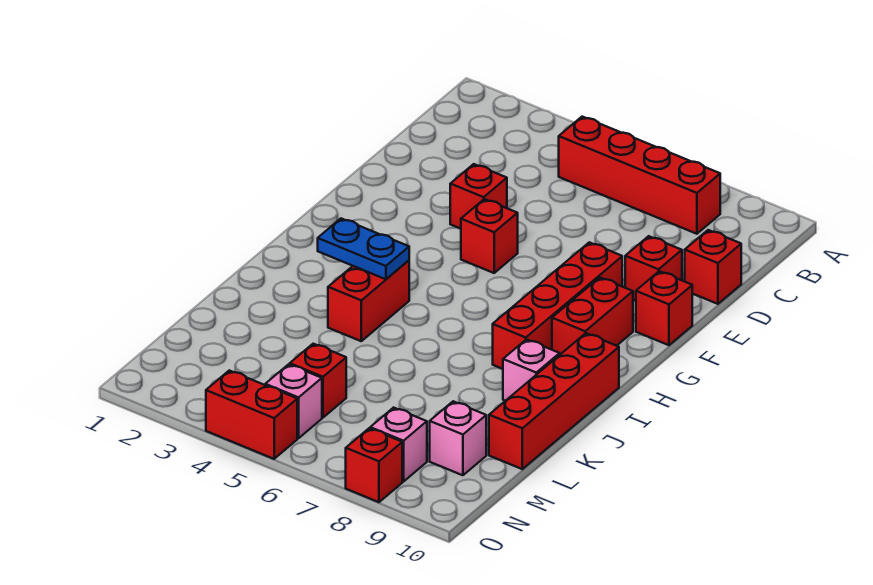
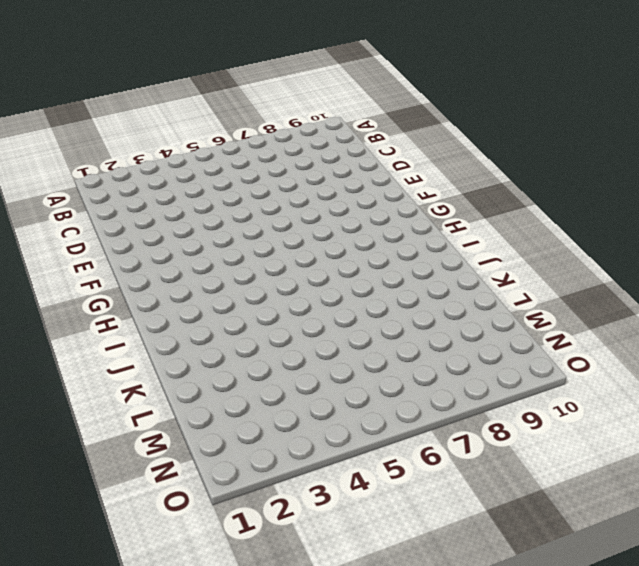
none -> red brick B5:B8 level 1
none -> red brick D10 level 1
none -> red brick E4 level 1

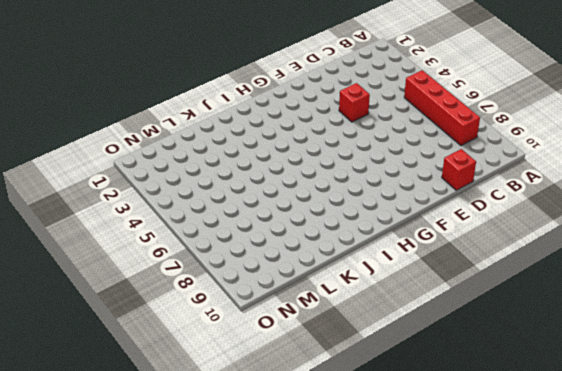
none -> red brick E9 level 1
none -> red brick F5 level 1
none -> red brick F8:I8 level 1

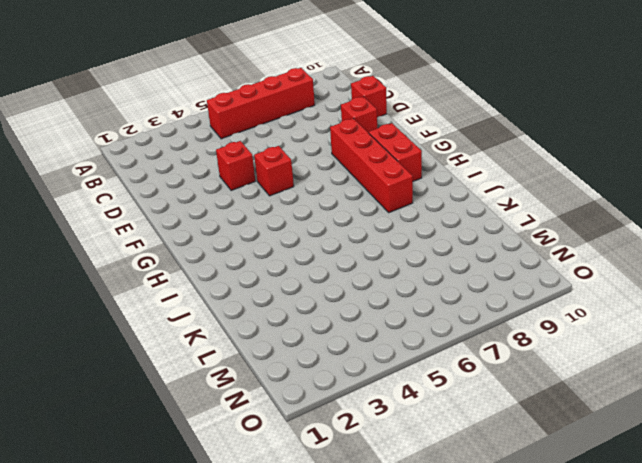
none -> red brick F10 level 1
none -> red brick I4:J4 level 1
none -> red brick I10:L10 level 1

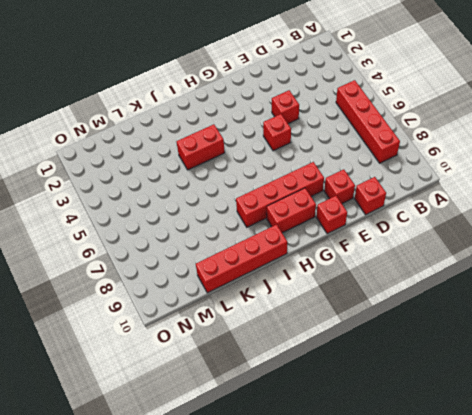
none -> pink brick J9 level 1
none -> red brick M5 level 1
none -> pink brick M9 level 1

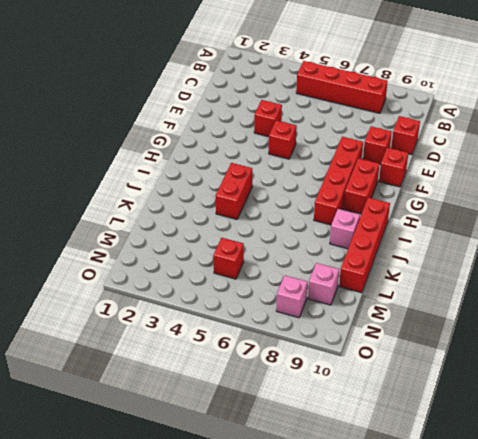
none -> pink brick N5 level 1
none -> red brick O4:O5 level 1
none -> red brick O8 level 1

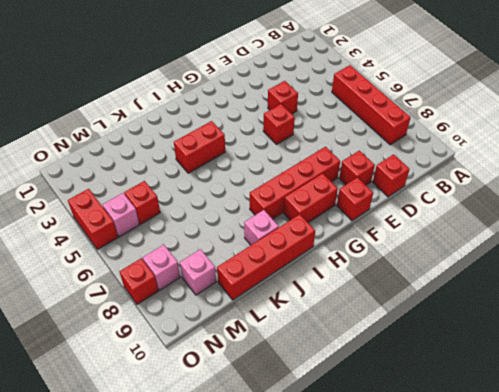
none -> blue plate I3:I4 level 2

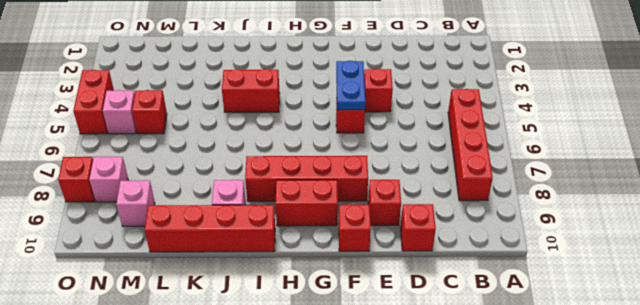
blue plate F4:F5 level 2 -> blue plate I3:I4 level 2

